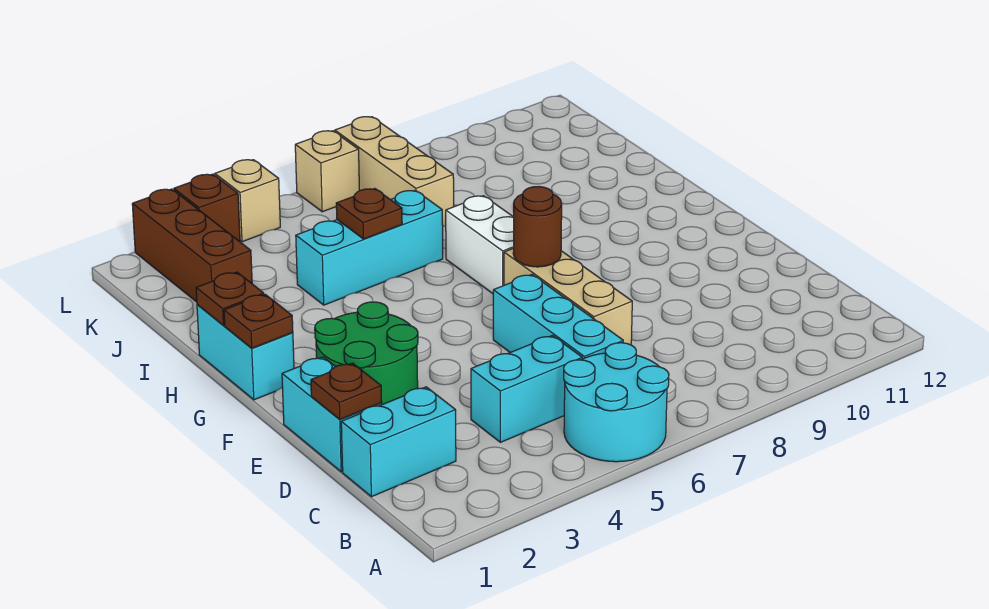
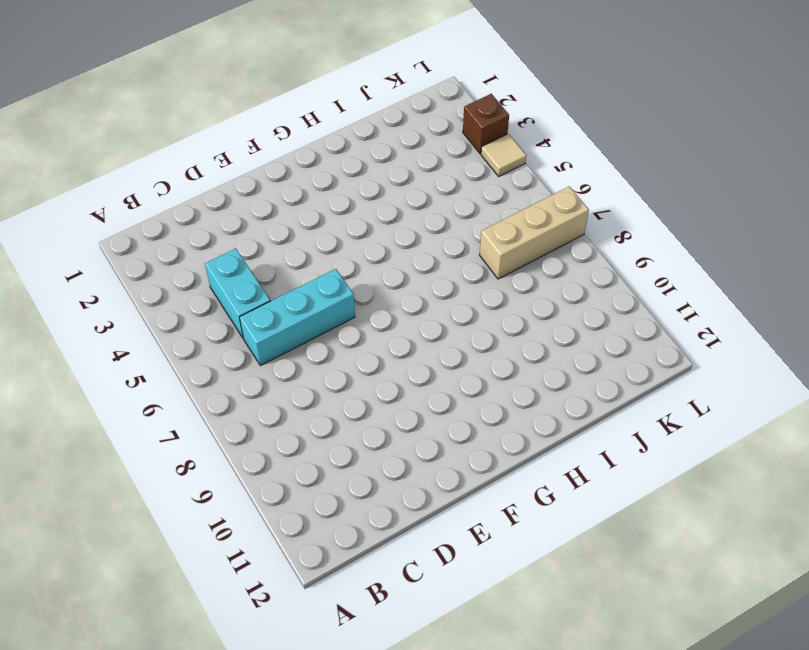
tan tile L4 level 1 -> tan brick L4 level 1
none -> cyan round brick A5:B6 level 1
none -> cyan brick C1:C2 level 1
none -> cyan brick D1:E1 level 1

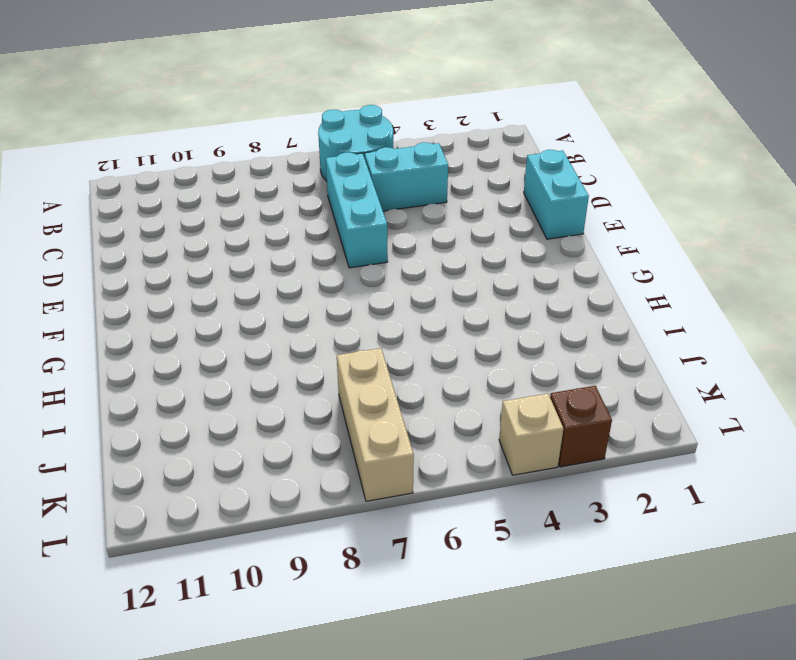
none -> cyan brick C1:C2 level 1
none -> tan brick D7:F7 level 1
none -> green round brick E2:F3 level 1

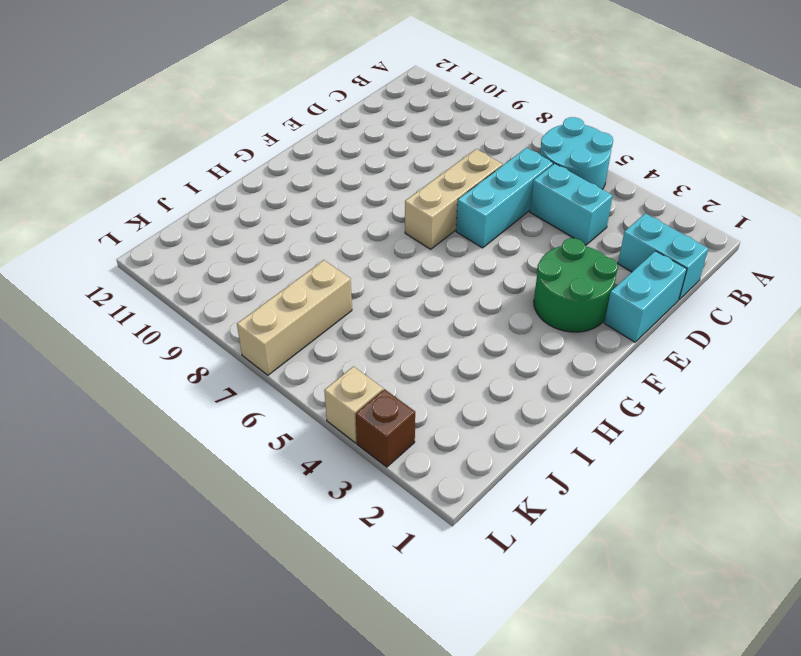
none -> cyan brick G1:H1 level 1
none -> white brick G7:H7 level 1
none -> cyan brick I4:I6 level 1

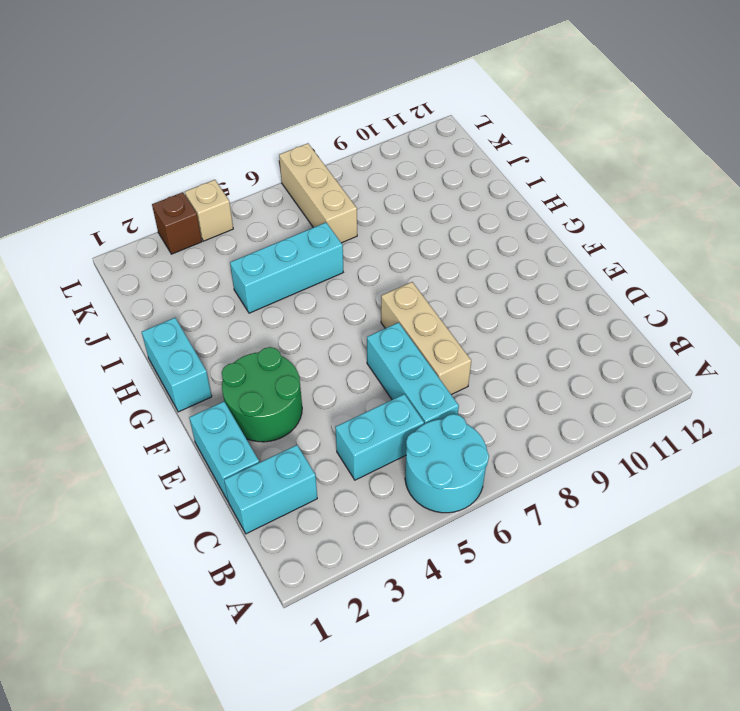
none -> white brick G7:H7 level 1
none -> brown brick J2:L2 level 1
none -> tan brick L6 level 1

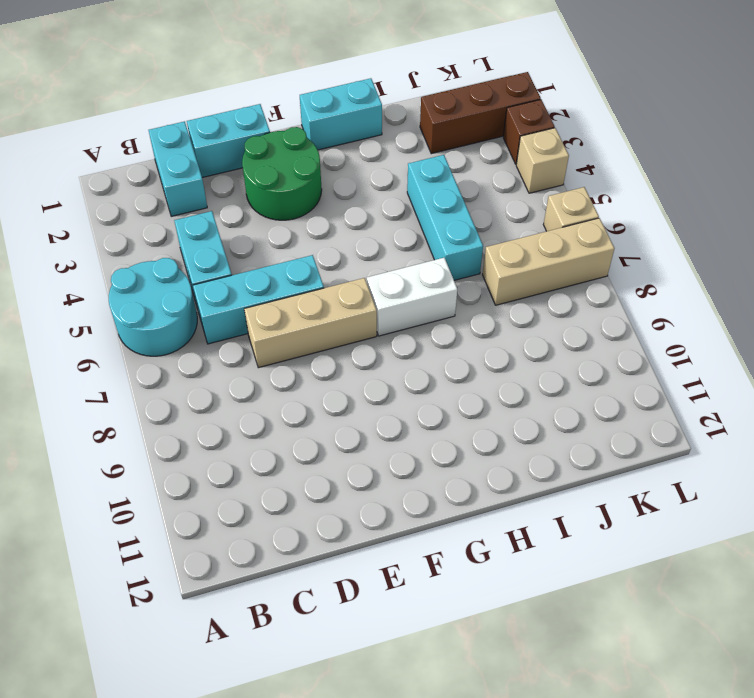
none -> brown plate D1 level 2
none -> brown round brick F7 level 2
none -> brown plate G1 level 2

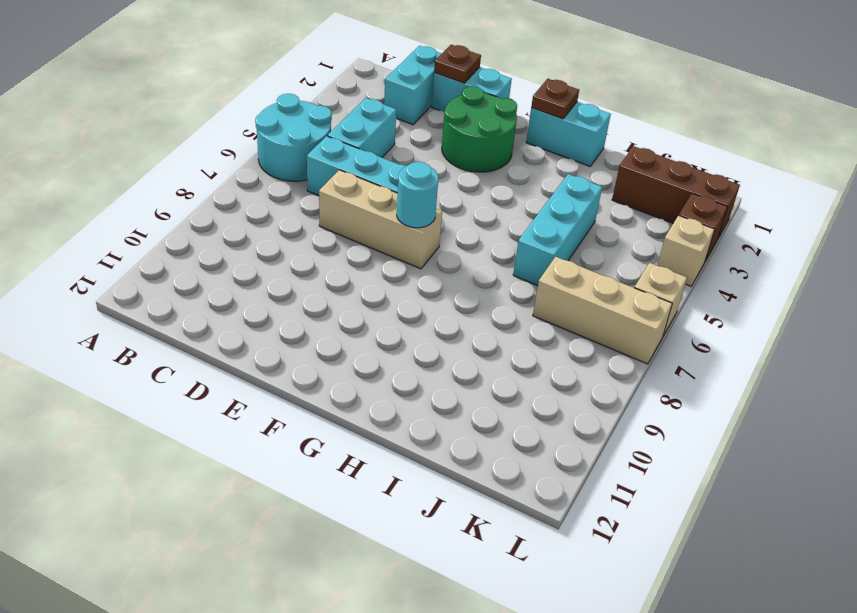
cyan round brick F7 level 2 -> brown round brick F7 level 2
none -> white brick G7:H7 level 1
none -> brown plate H1 level 2
none -> brown plate I5 level 2

